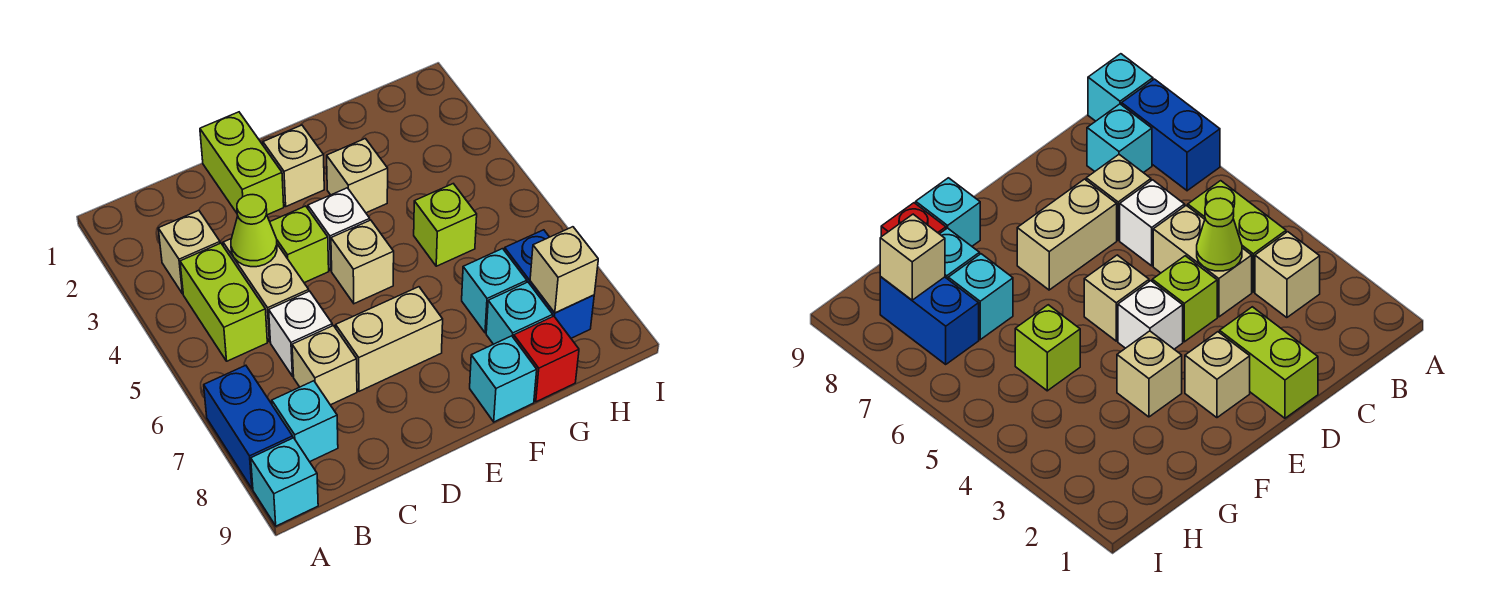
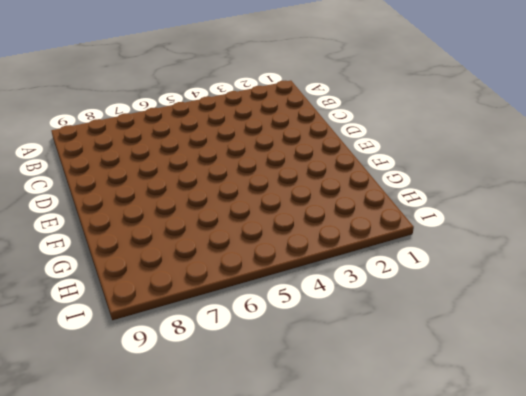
none -> blue brick A7:A8 level 1
none -> cyan brick A9 level 1
none -> tan brick B3 level 1

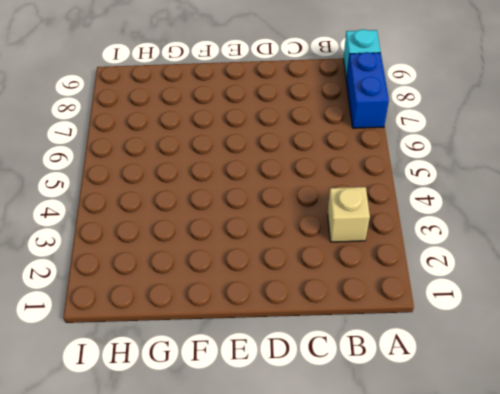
none -> lime brick B4:B5 level 1
none -> cyan brick B8 level 1
none -> tan brick C4:C5 level 1

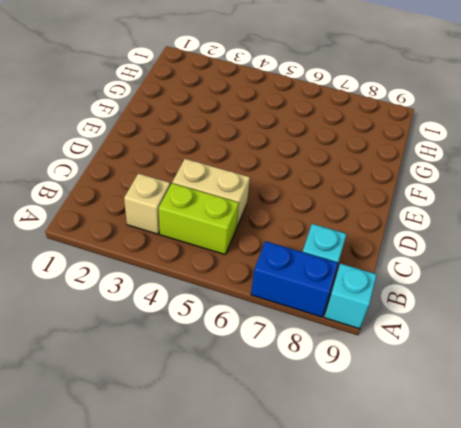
none -> white brick C6 level 1
none -> tan brick C7 level 1
none -> lime brick D1:D2 level 1

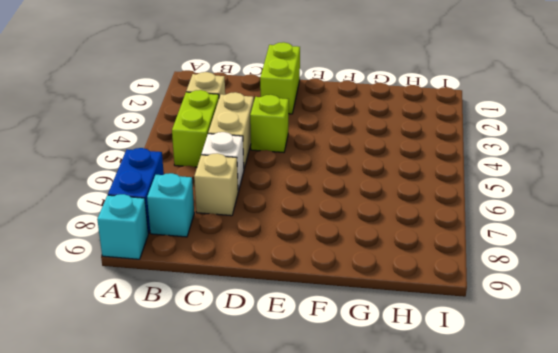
none -> tan brick D7:E7 level 1
none -> tan brick E2 level 1
none -> white brick E4 level 1

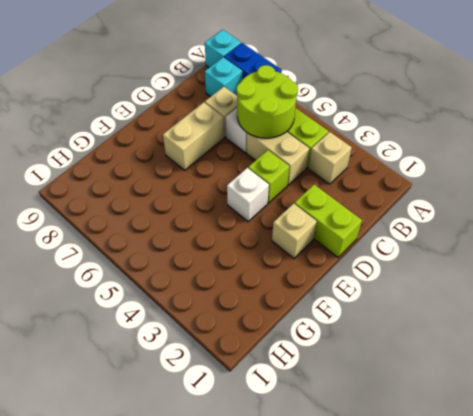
lime round brick B5:C6 level 2 -> none
none -> tan brick E5 level 1
none -> tan brick F3 level 1
none -> cyan brick F9 level 1

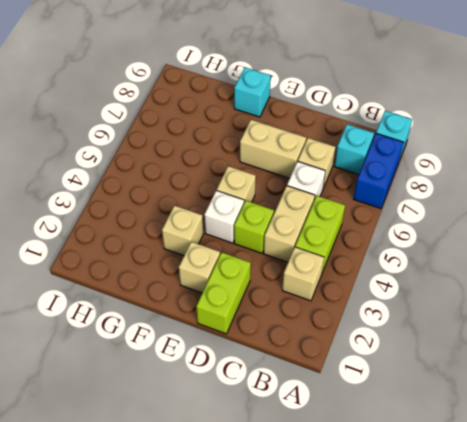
none -> lime brick G5 level 1
none -> cyan brick G7 level 1
none -> cyan brick G8 level 1

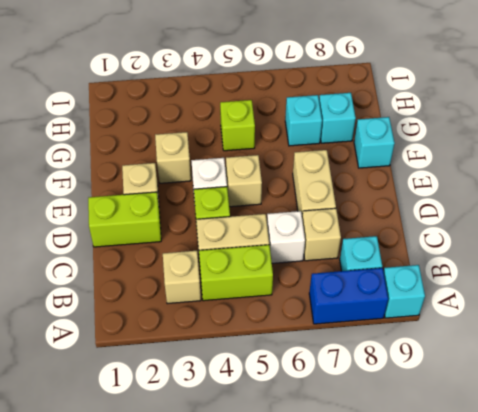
none -> red brick G9 level 1
none -> blue brick H7:H8 level 1
none -> lime cone C4 level 2

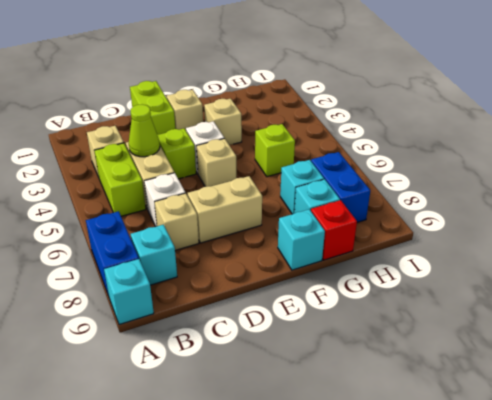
none -> tan brick H8 level 2

